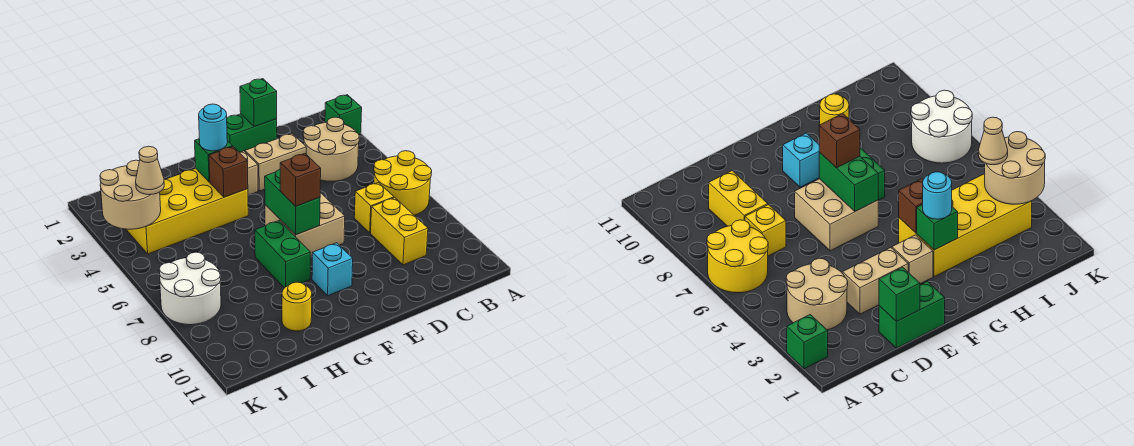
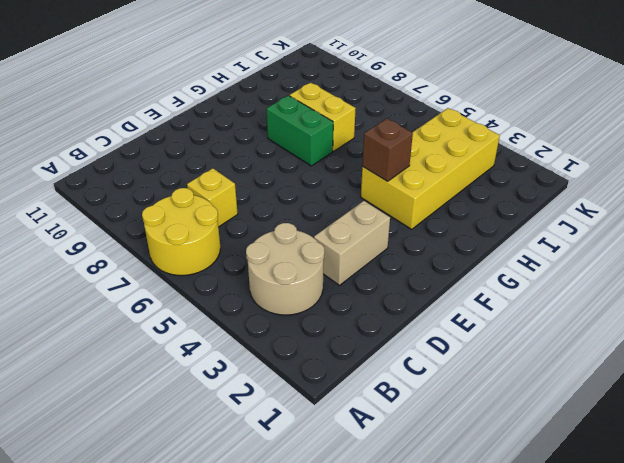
yellow brick H7:H8 level 1 -> yellow brick C8:C9 level 1
none -> green brick A2 level 1
none -> green brick D1:E1 level 1
none -> tan brick E6:F7 level 1

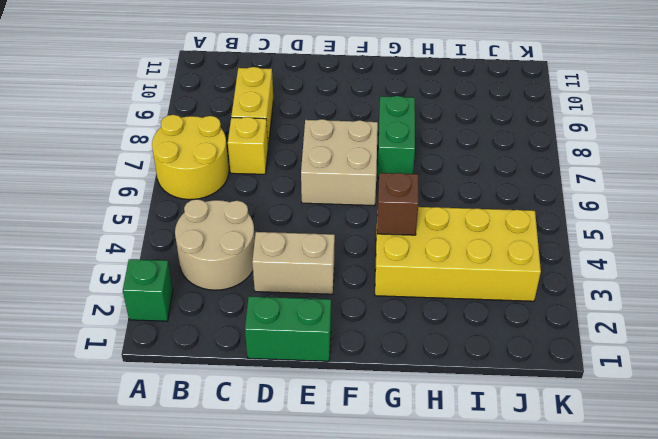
none -> tan brick F3 level 1
none -> cyan brick F9 level 1
none -> yellow round brick H10 level 1

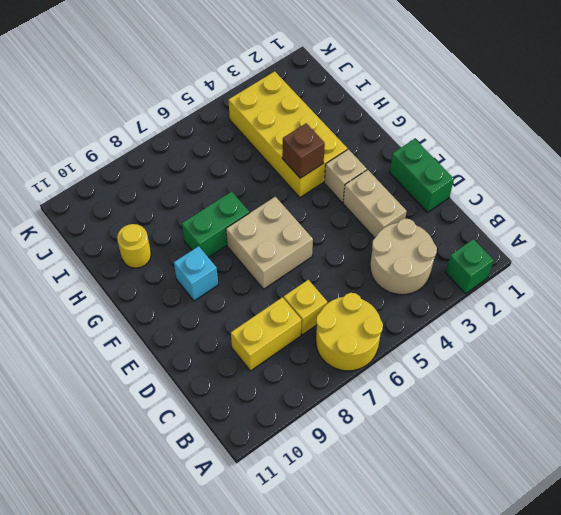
none -> white round brick J7:K8 level 1
none -> green brick D1 level 2
none -> green brick F6:F7 level 2

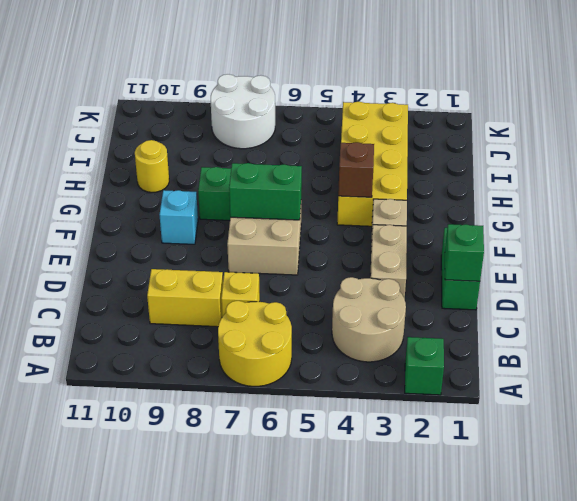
none -> green brick G3 level 2
none -> tan round brick J3:K4 level 2
none -> brown brick F7 level 3

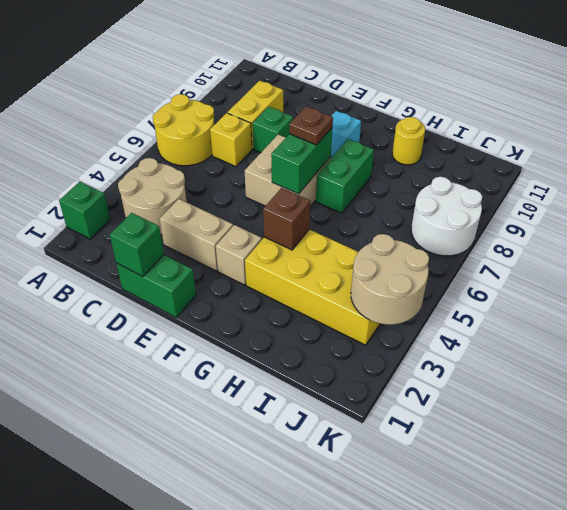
green brick D8 level 1 -> green brick G3 level 2
brown plate F7 level 3 -> brown brick F7 level 3
none -> cyan round brick G3 level 3
none -> tan cone J4 level 3

